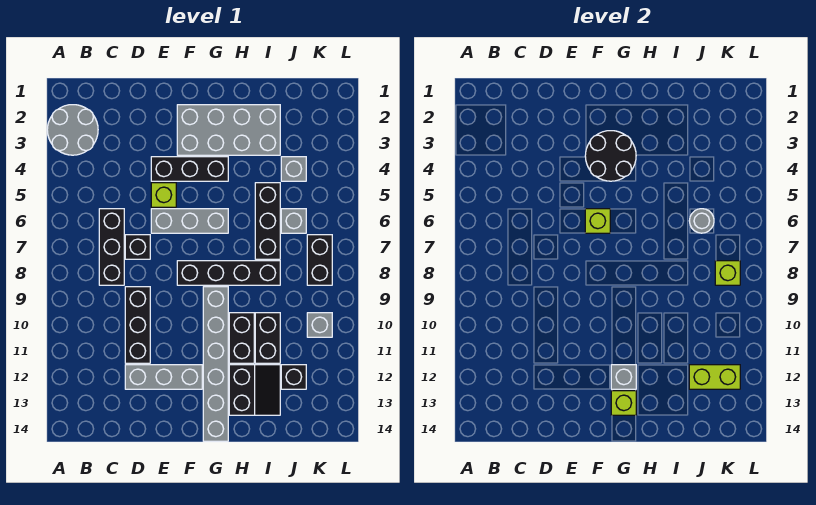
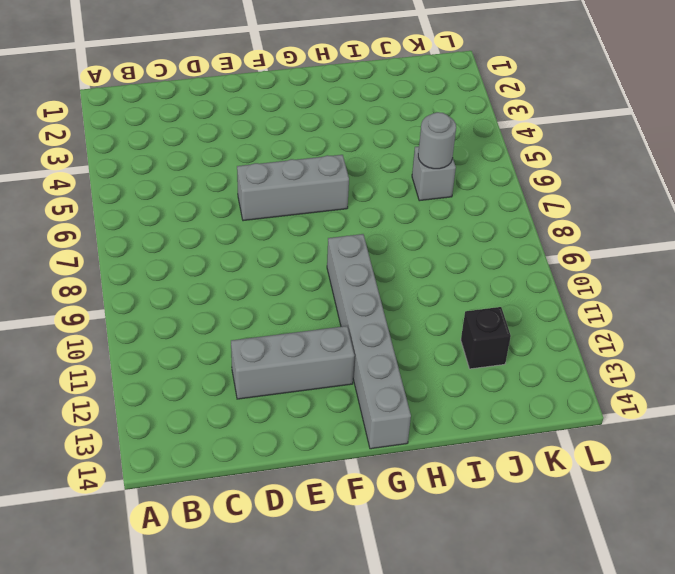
none -> grey round brick A2:B3 level 1
none -> black brick C6:C8 level 1
none -> black brick D7 level 1

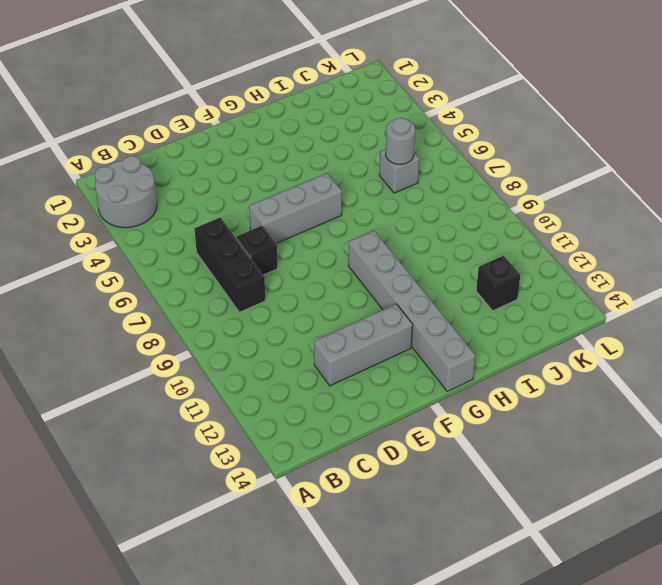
none -> black brick D9:D11 level 1
none -> black brick E4:G4 level 1
none -> lime brick E5 level 1

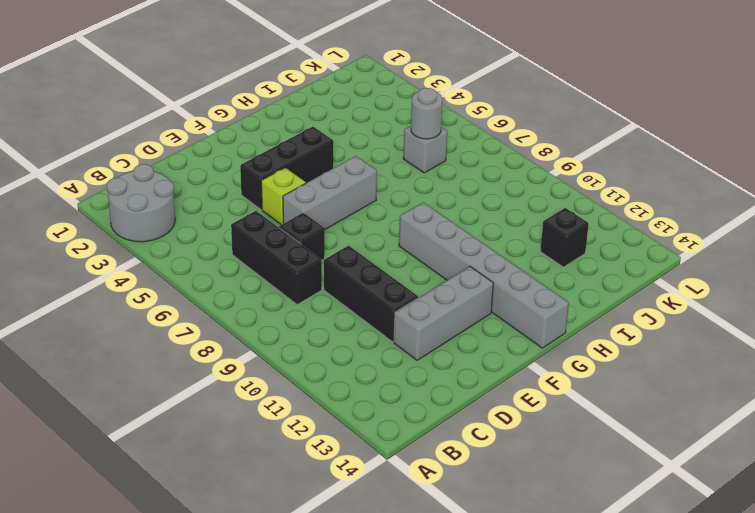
none -> grey brick F2:I3 level 1
none -> black brick F8:I8 level 1
none -> black brick H10:H11 level 1

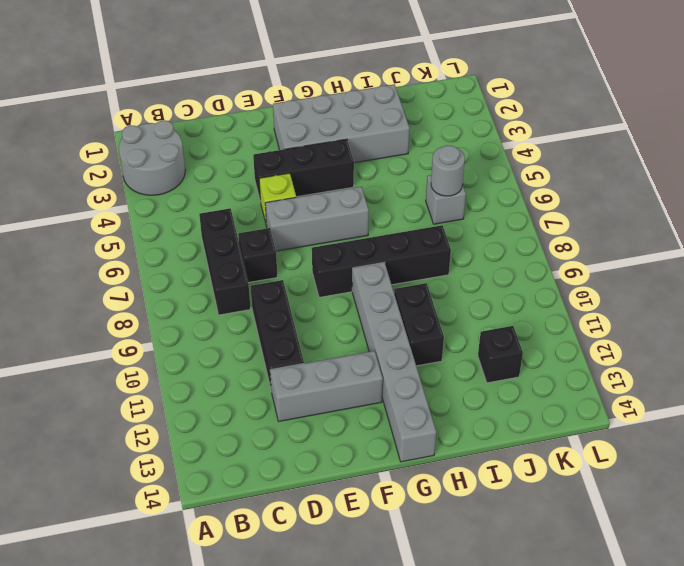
none -> black slope H12:I13 level 1 top H
none -> black brick I5:I7 level 1
none -> black brick I10:I11 level 1

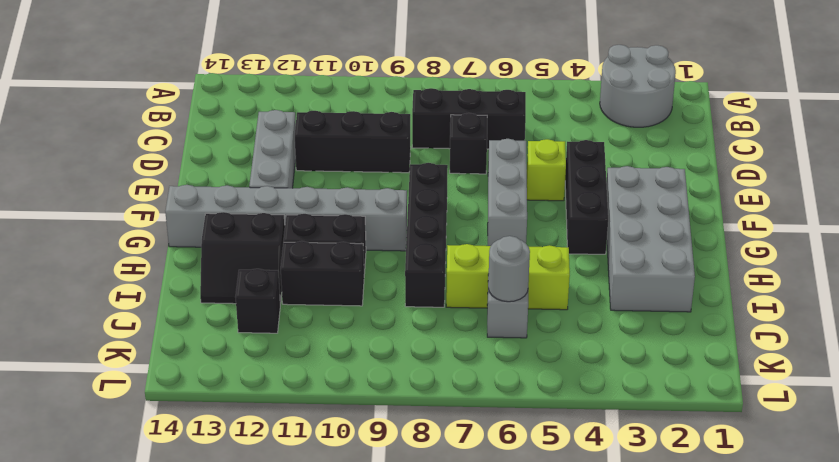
lime brick I5:I7 level 1 -> black brick I5:I7 level 1
none -> grey brick J4 level 1
none -> black brick K7:K8 level 1
none -> grey brick K10 level 1

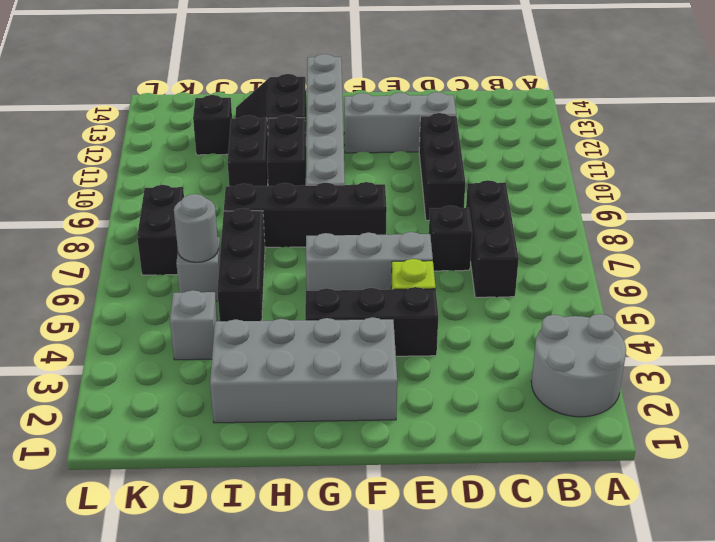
none -> grey brick K10 level 1
none -> black round brick F3:G4 level 2
none -> lime brick F6 level 2

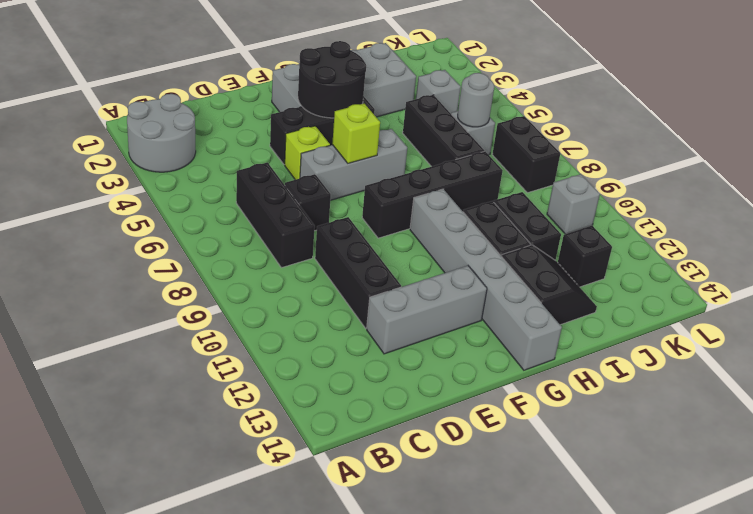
none -> grey brick G12 level 2
none -> lime brick G13 level 2
none -> lime brick J12:K12 level 2

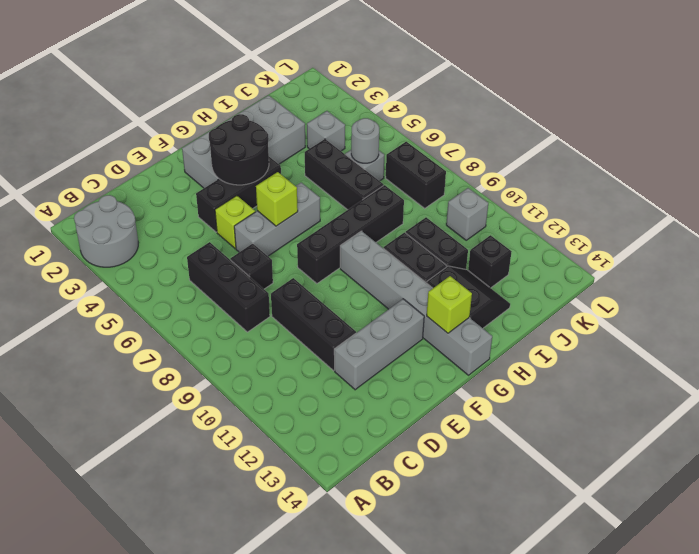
none -> grey brick G12 level 2
none -> lime brick J12:K12 level 2
none -> lime brick K8 level 2

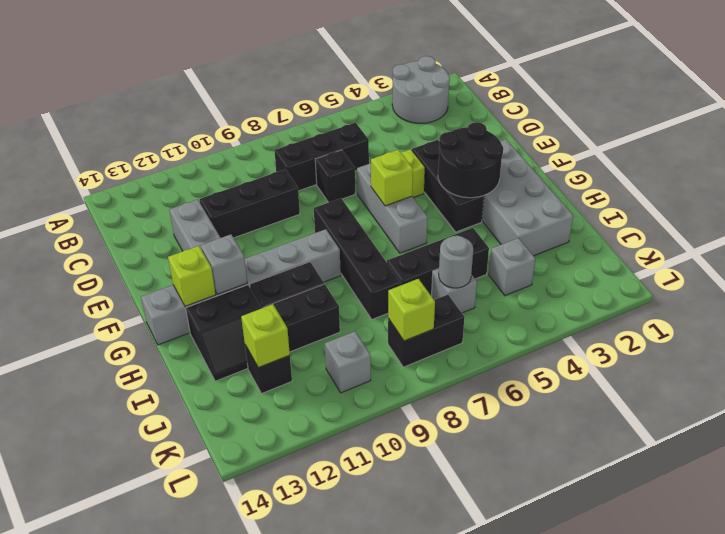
lime brick J12 level 2 -> lime brick J12:K12 level 2

